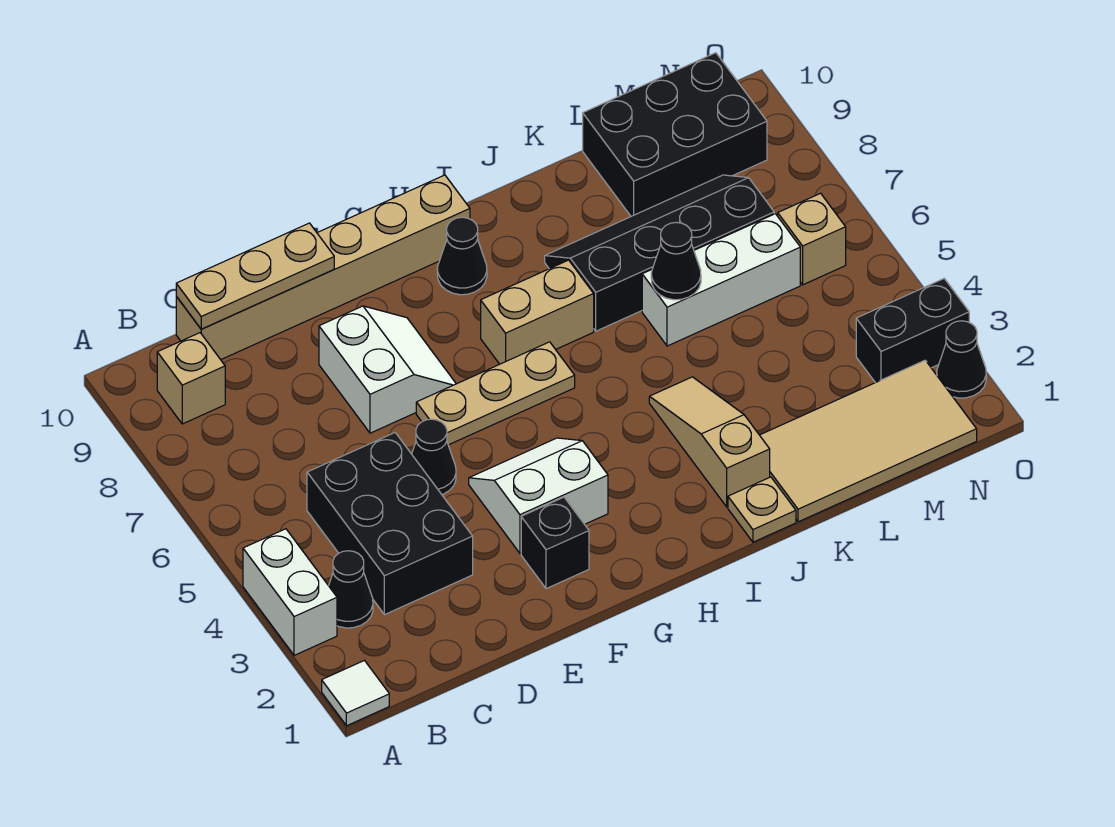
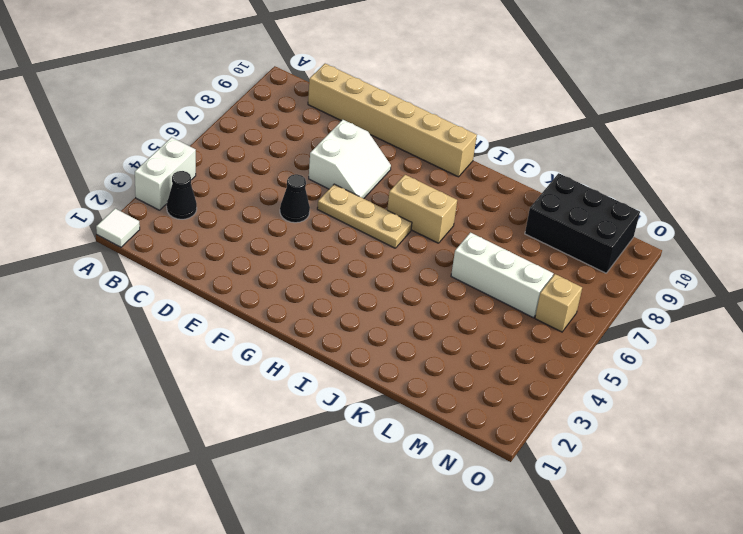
none -> tan brick B9 level 1
none -> black brick C3:D5 level 1
none -> black brick F2 level 1

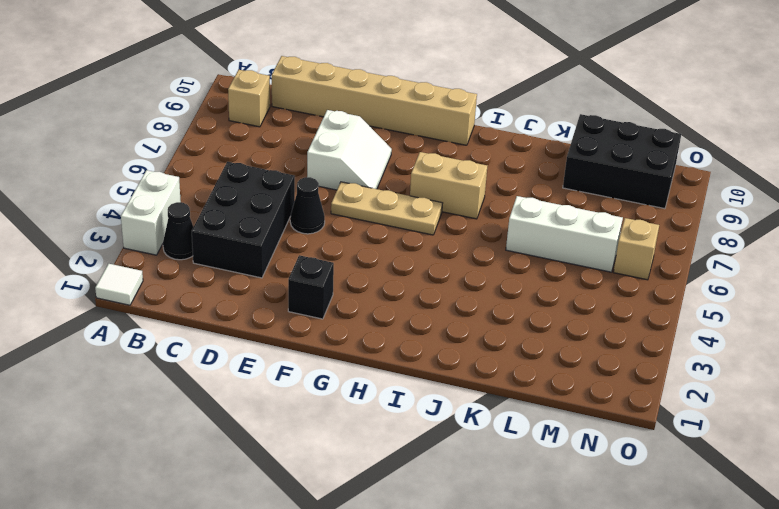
none -> white slope F3:G4 level 1 top 3
none -> black cone H9 level 1
none -> tan plate J1 level 1

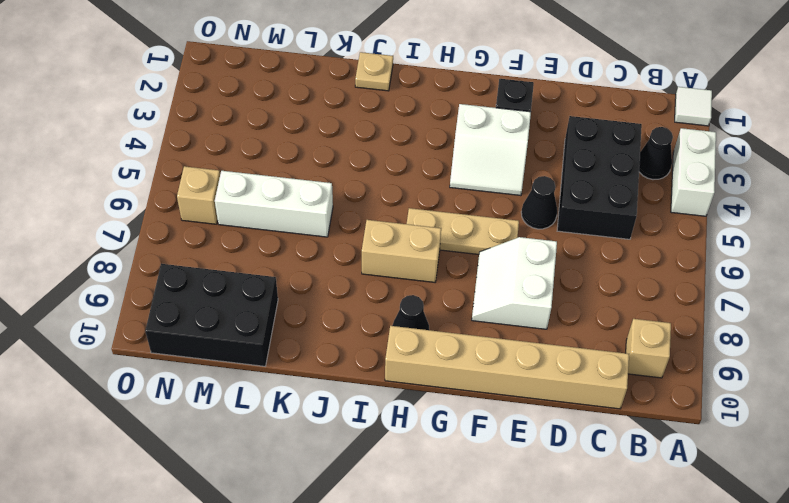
none -> tan slope J2:J4 level 1 top 2
none -> black slope J7:M8 level 1 top 7
none -> tan tile K1:N2 level 1

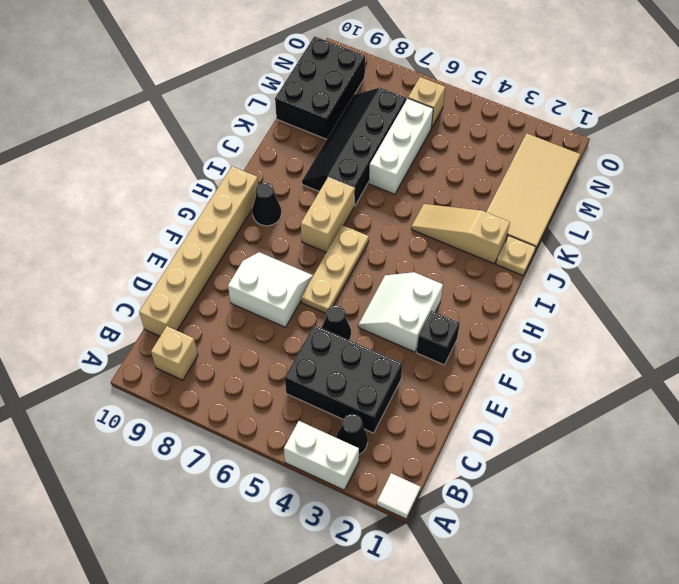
none -> black brick N3:O3 level 1
none -> black cone O2 level 1
none -> tan plate C10:E10 level 2

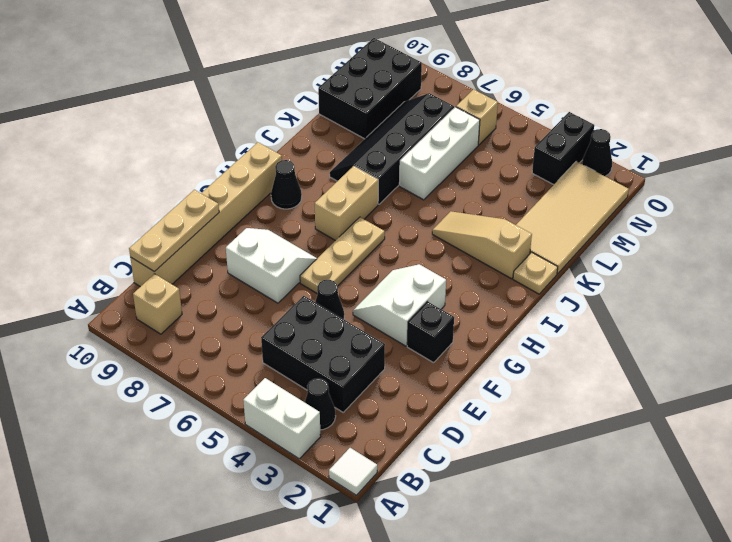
none -> black cone K6 level 2

